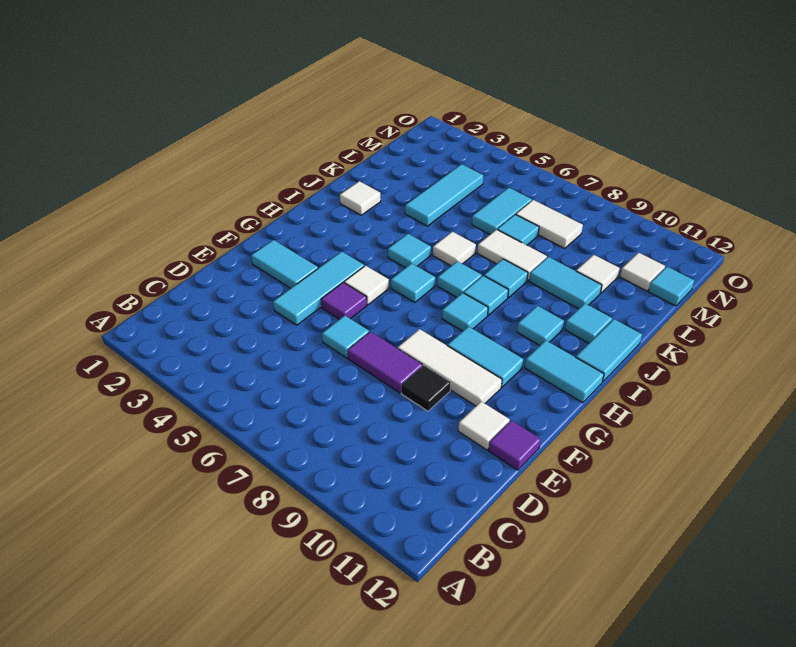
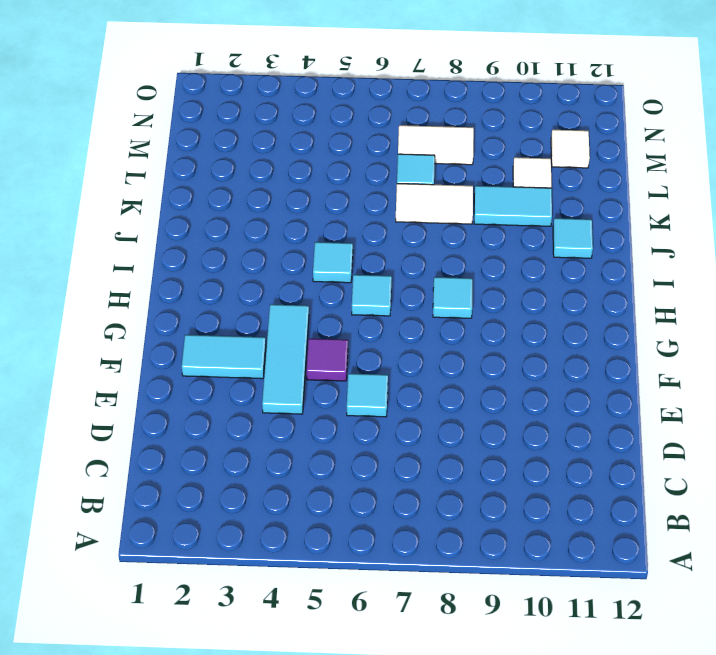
none -> purple tile E7:E8 level 1
none -> black tile E9 level 1
none -> white tile E11 level 1
none -> purple tile E12 level 1

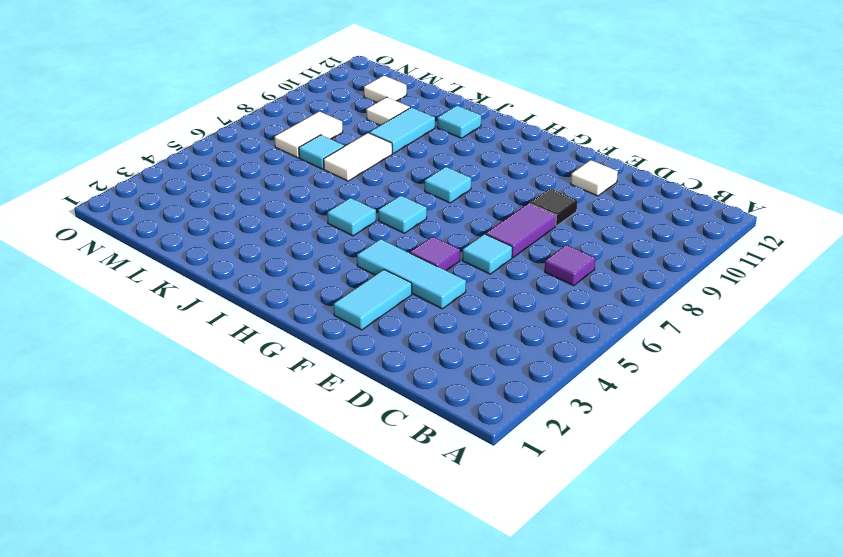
purple tile C7 level 1 -> purple tile E12 level 1
none -> white tile F8:F10 level 1
none -> white tile G5 level 1
none -> cyan tile G9:G10 level 1
none -> cyan tile H11:H12 level 1

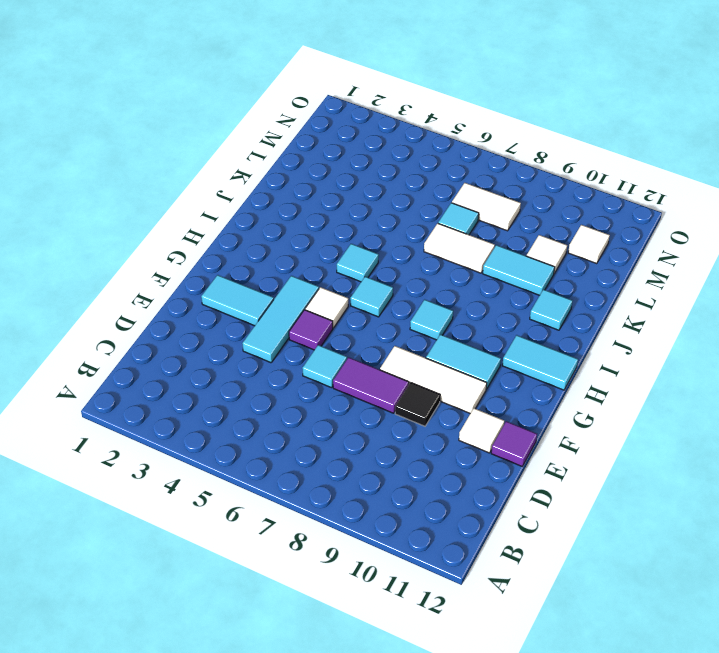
none -> cyan tile I7 level 1
none -> cyan tile I8 level 1
none -> cyan tile I10 level 1
none -> cyan tile I12:J12 level 1

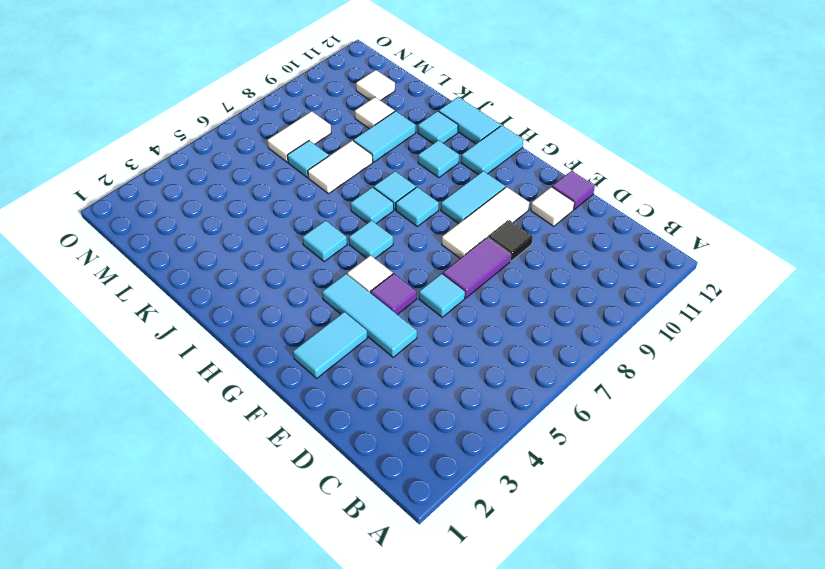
none -> white tile J2 level 1
none -> white tile J6 level 1
none -> cyan tile J8 level 1
none -> cyan tile K4:M4 level 1

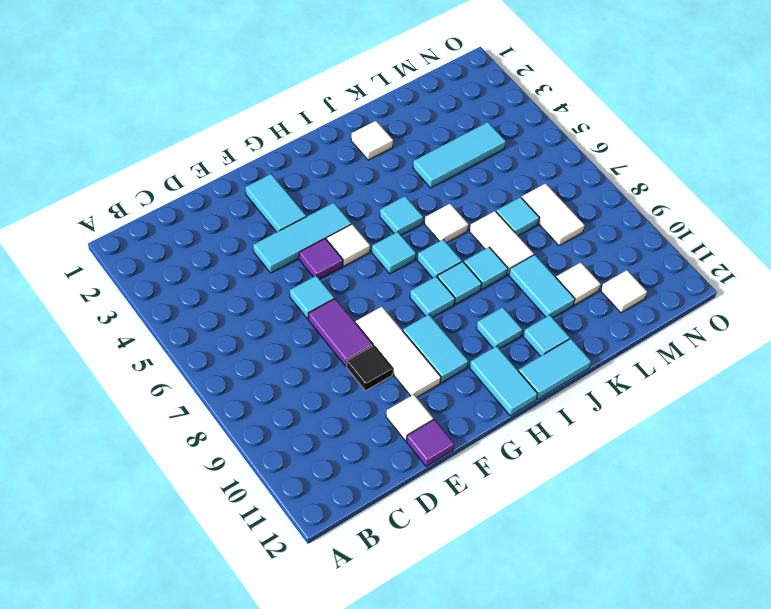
none -> cyan tile L6:M6 level 1
none -> cyan tile M12 level 1

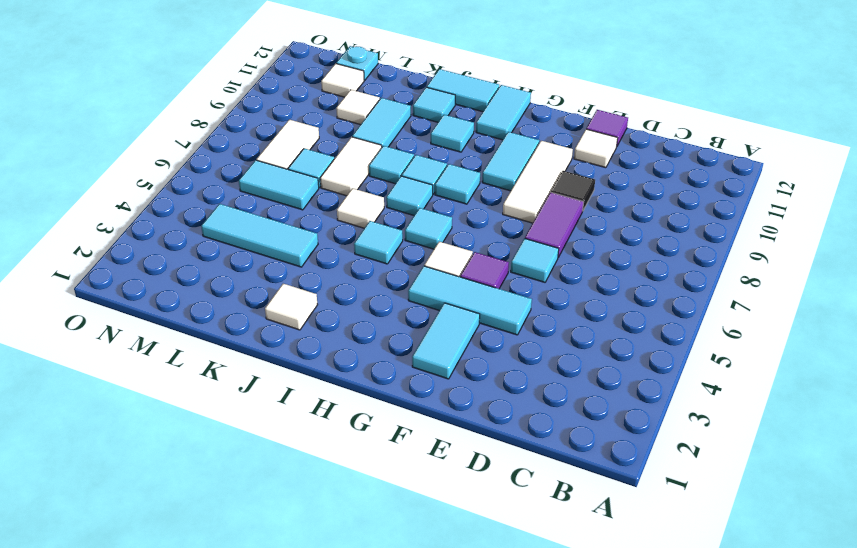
cyan plate M12 level 1 -> cyan tile M12 level 1

